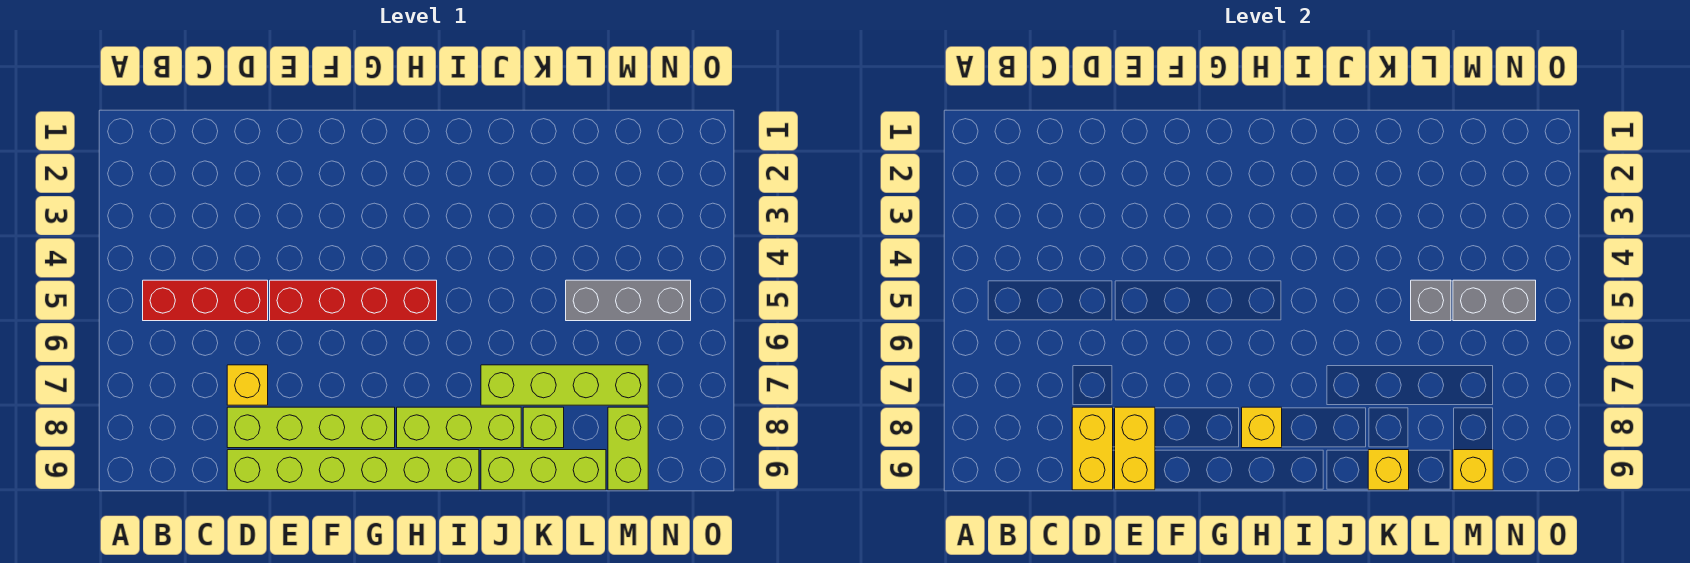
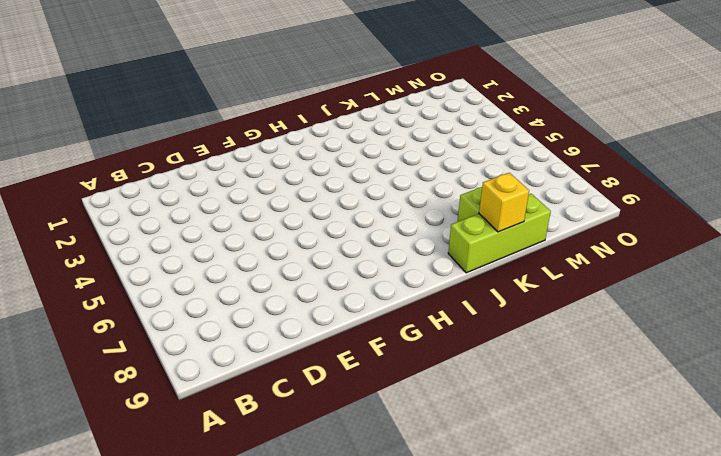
none -> red brick B5:D5 level 1
none -> yellow brick D7 level 1
none -> lime brick D8:G8 level 1

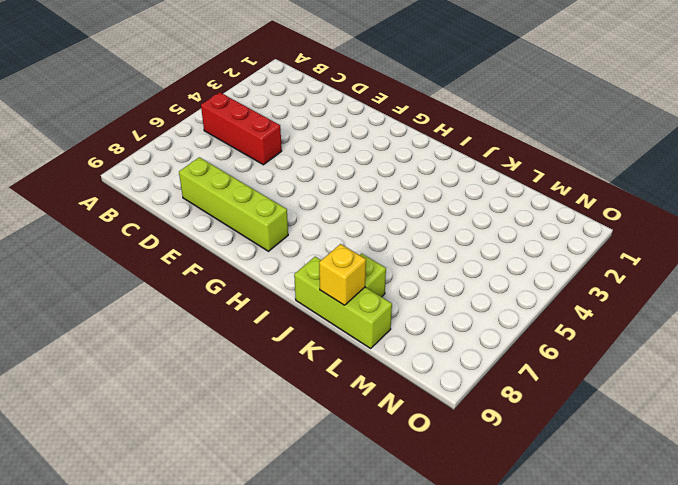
none -> yellow brick D7 level 1
none -> lime brick D9:I9 level 1
none -> red brick E5:H5 level 1

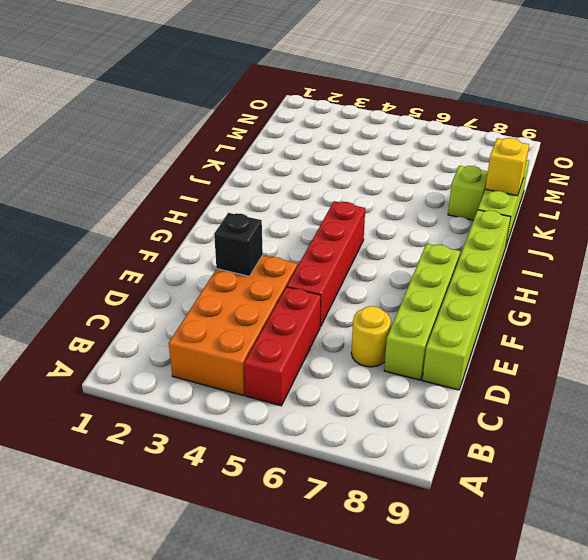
orange brick B3:E4 level 1 -> none
yellow round brick D7 level 1 -> yellow brick D7 level 1
black brick E3 level 2 -> none
none -> lime brick H8:J8 level 1
none -> lime brick J7:M7 level 1
none -> grey brick L5:N5 level 1

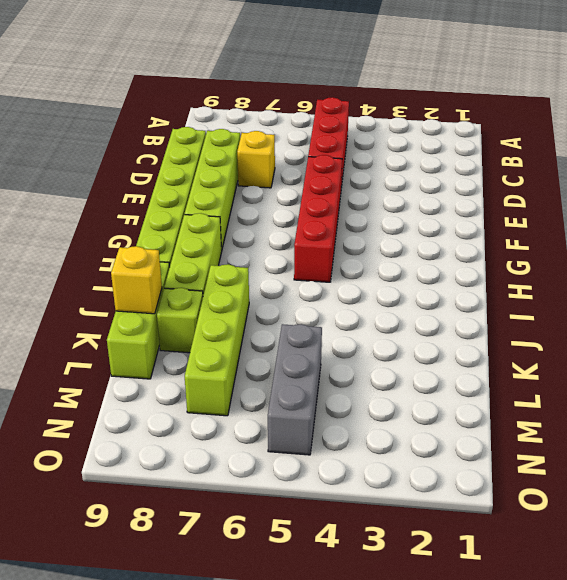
none -> lime brick M8:M9 level 1
none -> yellow brick D8:D9 level 2
none -> yellow brick E8:E9 level 2

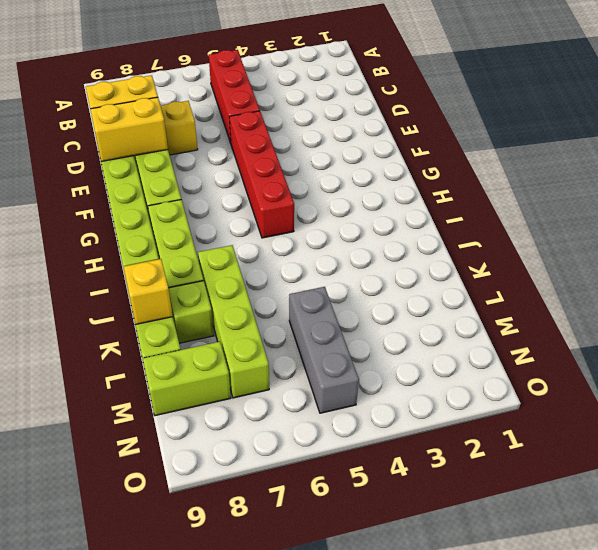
none -> yellow brick H8 level 2
none -> grey brick L5 level 2
none -> grey brick M5:N5 level 2

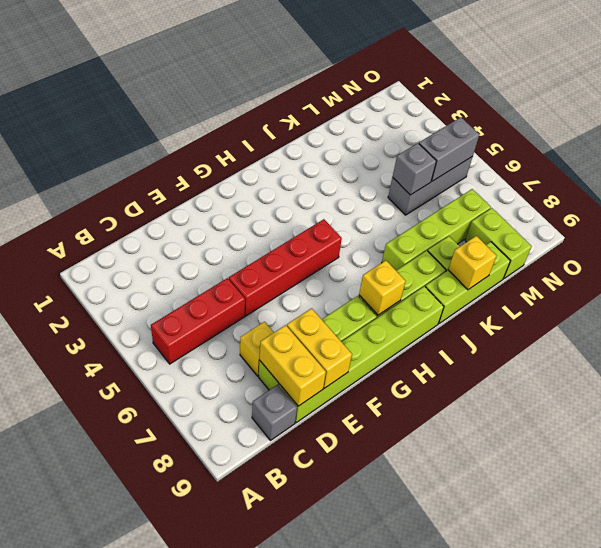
grey brick C9 level 1 -> none
none -> yellow brick M9 level 2

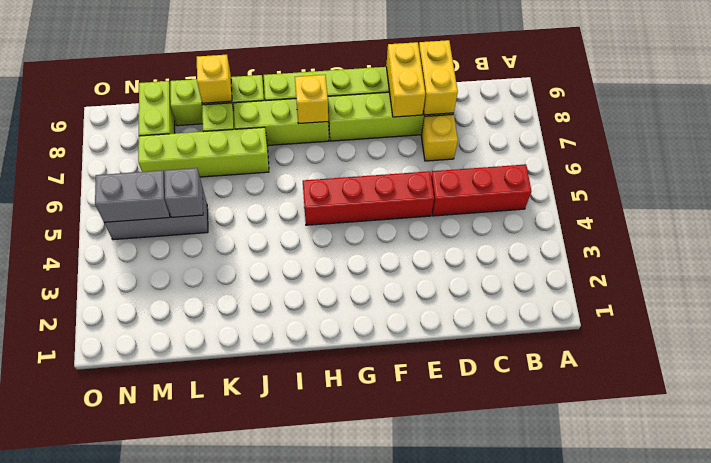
none -> yellow brick M9 level 2

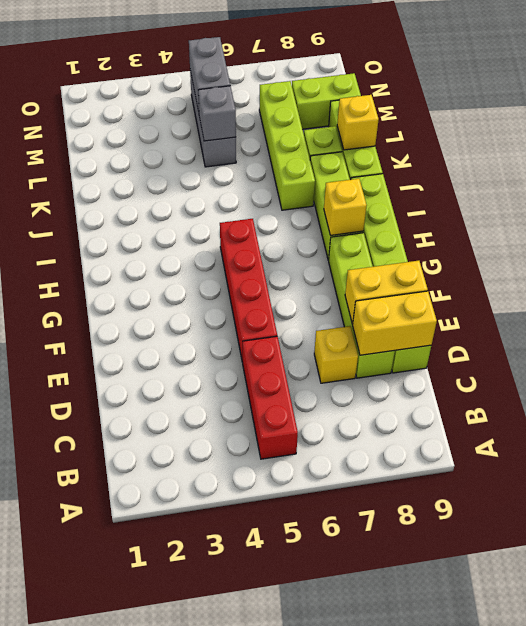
none -> yellow brick M9 level 2

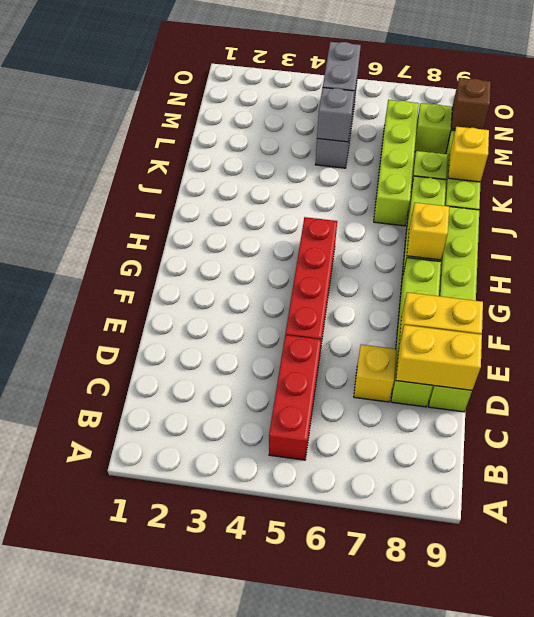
brown brick M9 level 2 -> yellow brick M9 level 2

